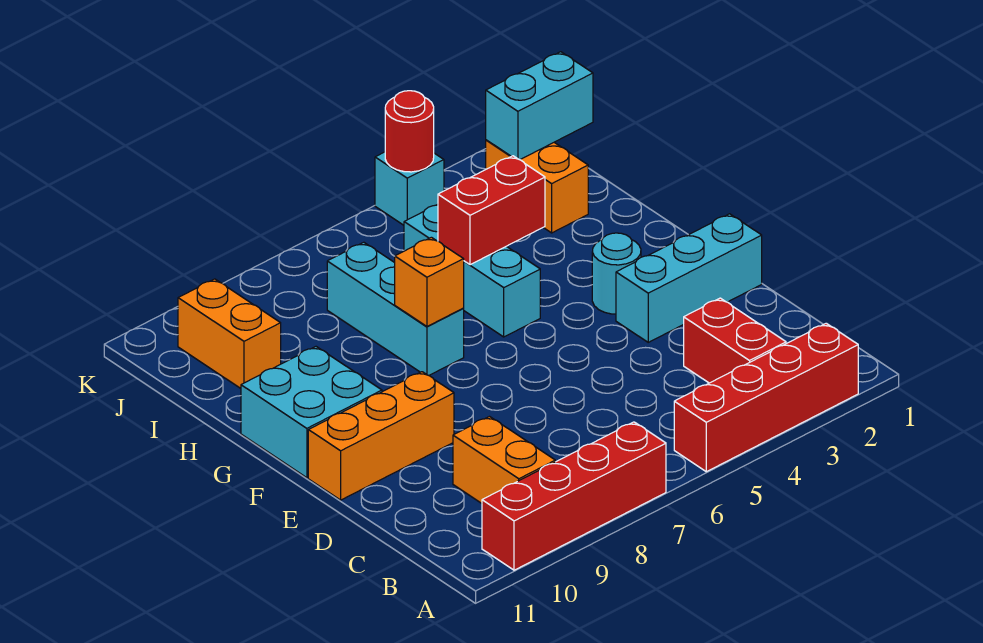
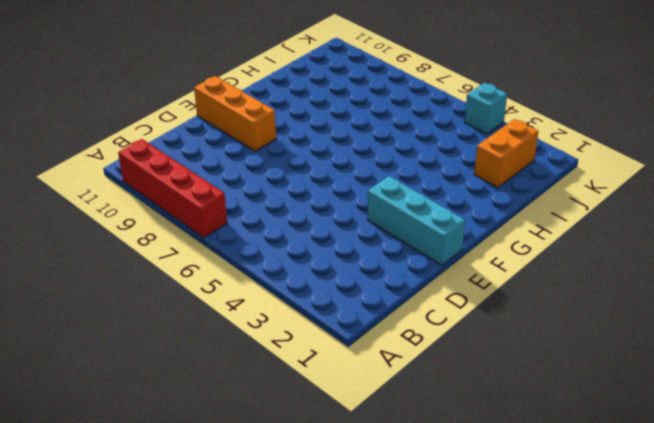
none -> red brick A2:A5 level 1
none -> red brick B3:C3 level 1
none -> orange brick B9:C9 level 1

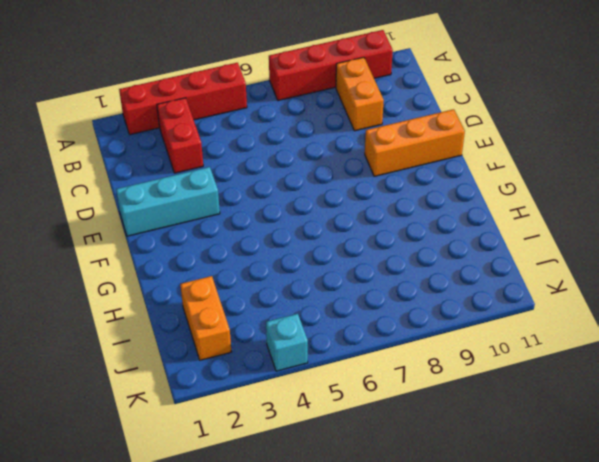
none -> cyan round brick F3 level 1
none -> cyan brick F10:G11 level 1
none -> cyan brick G5:I5 level 1

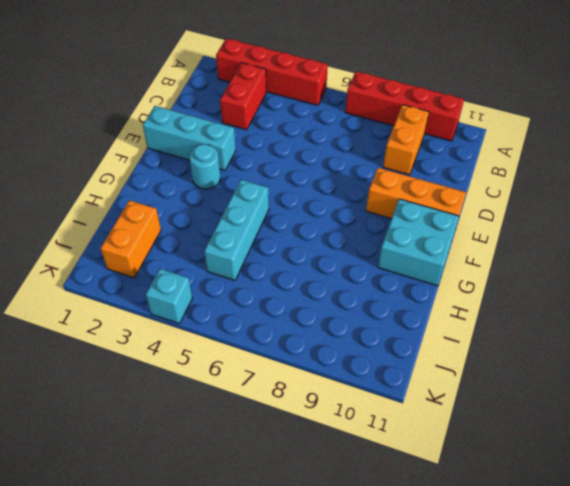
none -> cyan brick G7:I7 level 1
none -> orange brick I10:J10 level 1
none -> orange brick G7 level 2

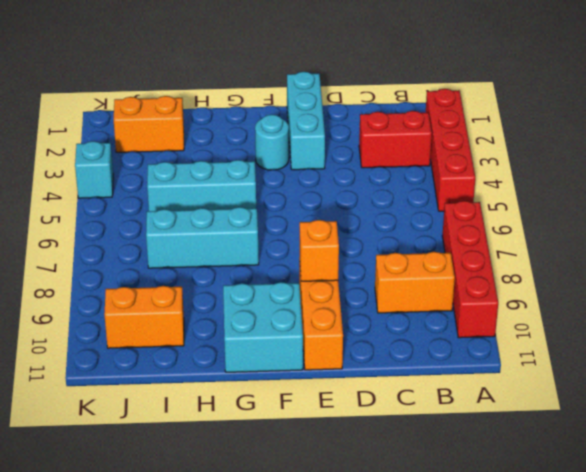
orange brick E9 level 2 -> orange brick G7 level 2
none -> red brick H4:H5 level 2
none -> cyan brick J1:J2 level 2
none -> red round brick K4 level 2

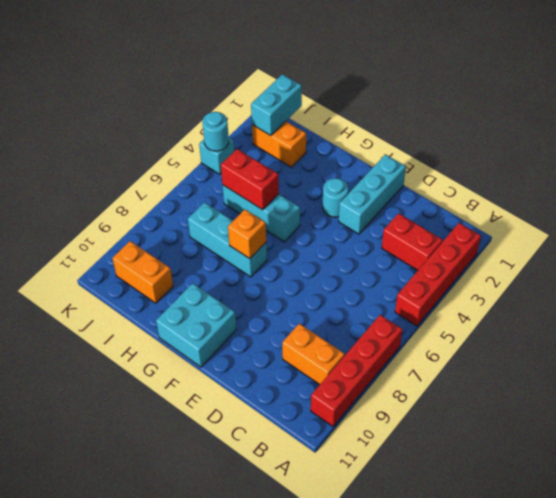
red brick H5:I5 level 2 -> red brick H4:H5 level 2
cyan round brick K4 level 2 -> red round brick K4 level 2
none -> orange brick E9:E11 level 1

